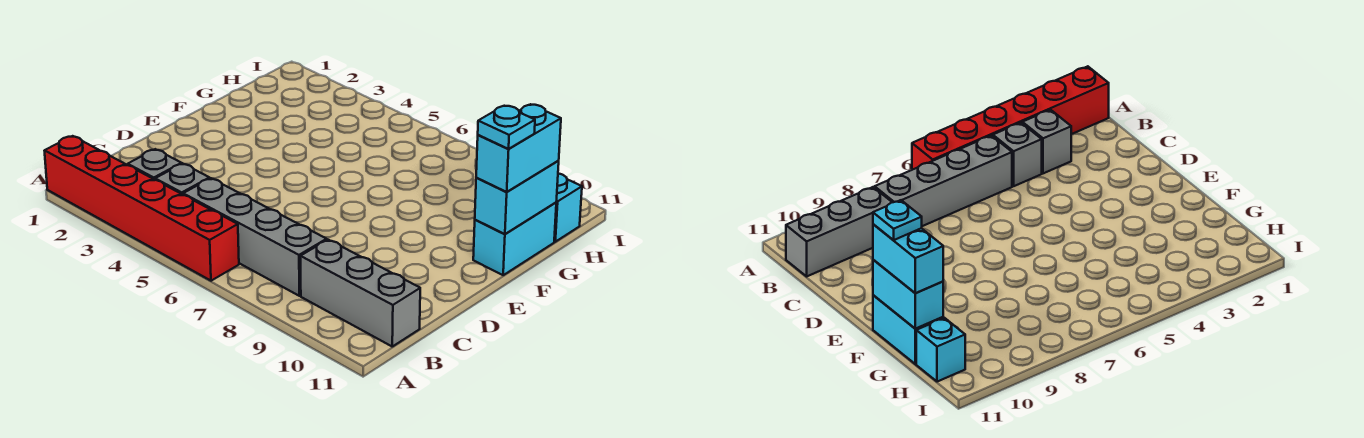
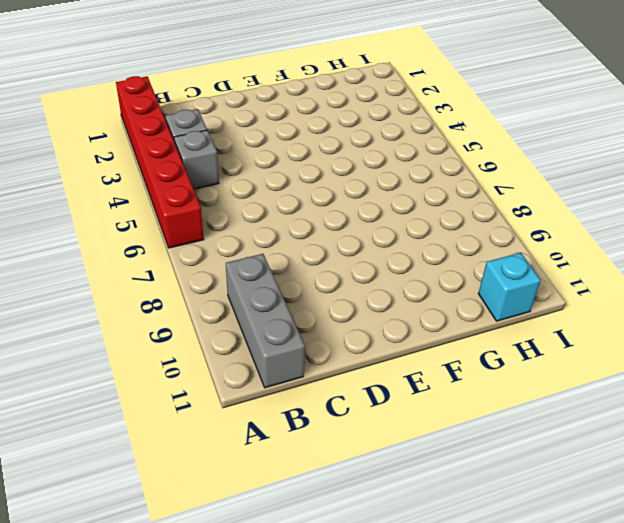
none -> grey brick B5:B8 level 1
none -> cyan brick F11:G11 level 1

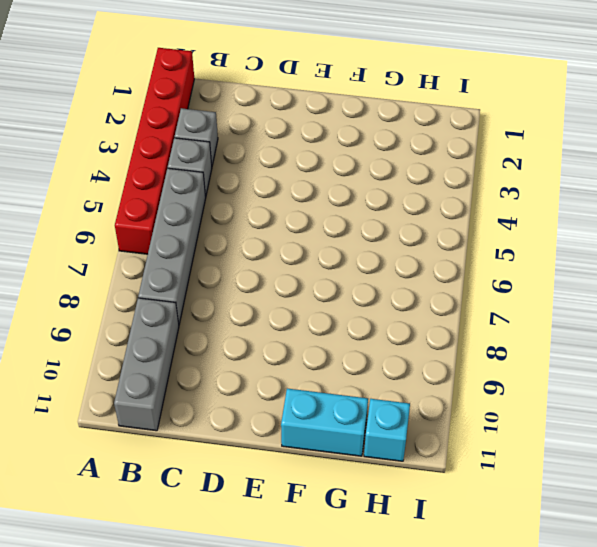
none -> cyan brick F11:G11 level 2
none -> cyan brick F11:G11 level 3

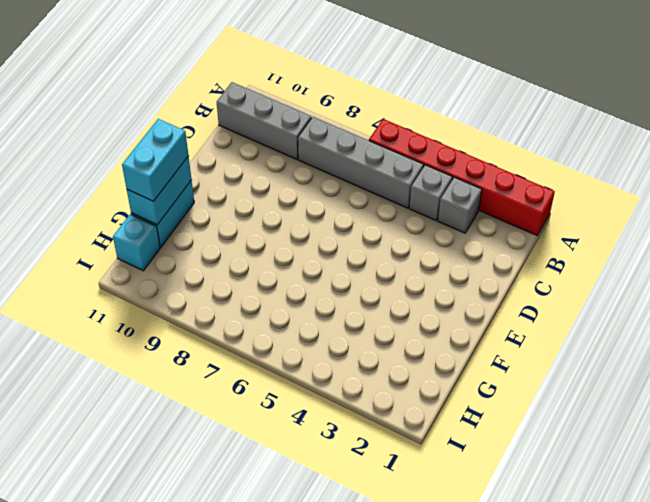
none -> cyan plate F11 level 4

